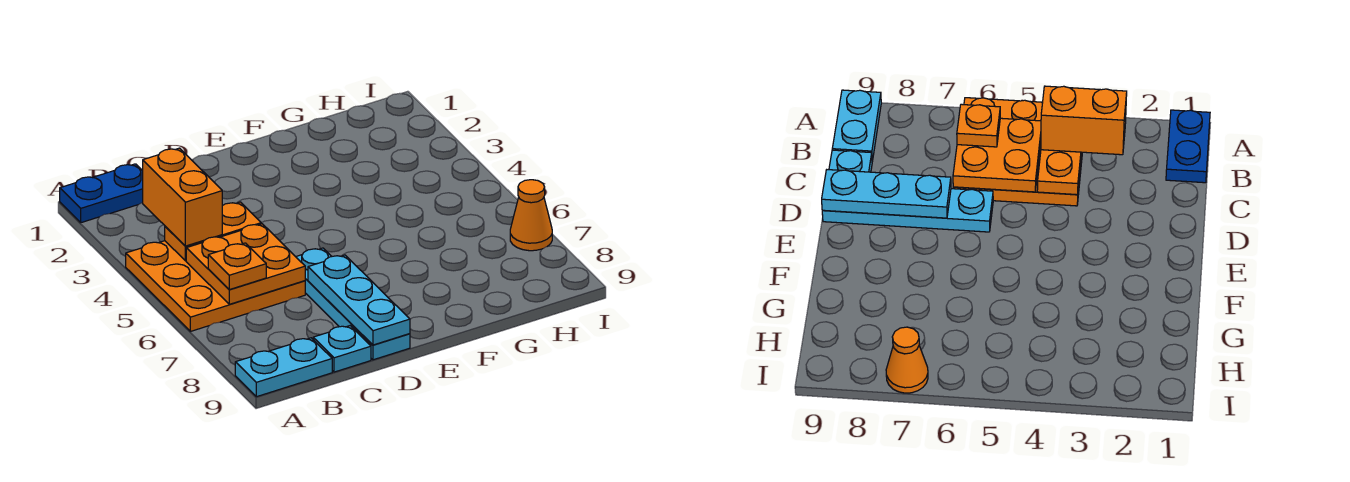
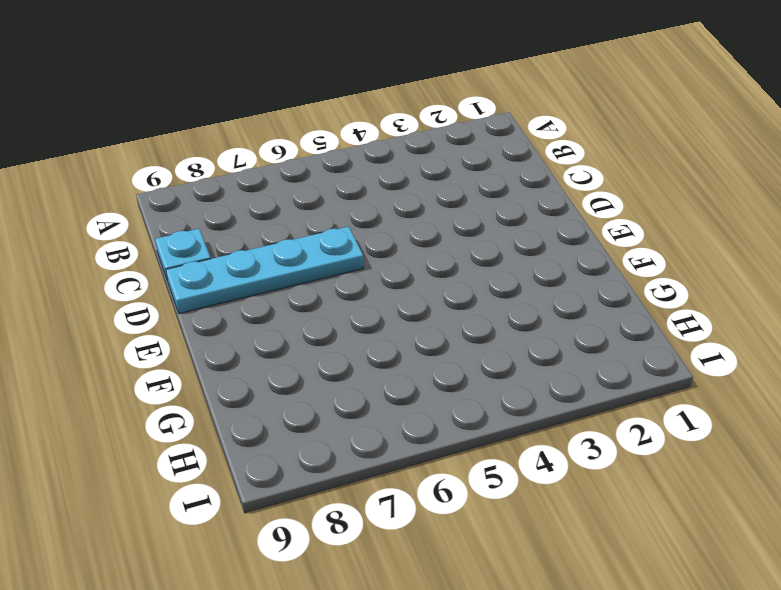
none -> blue plate A1:B1 level 1
none -> orange plate A4:C6 level 1

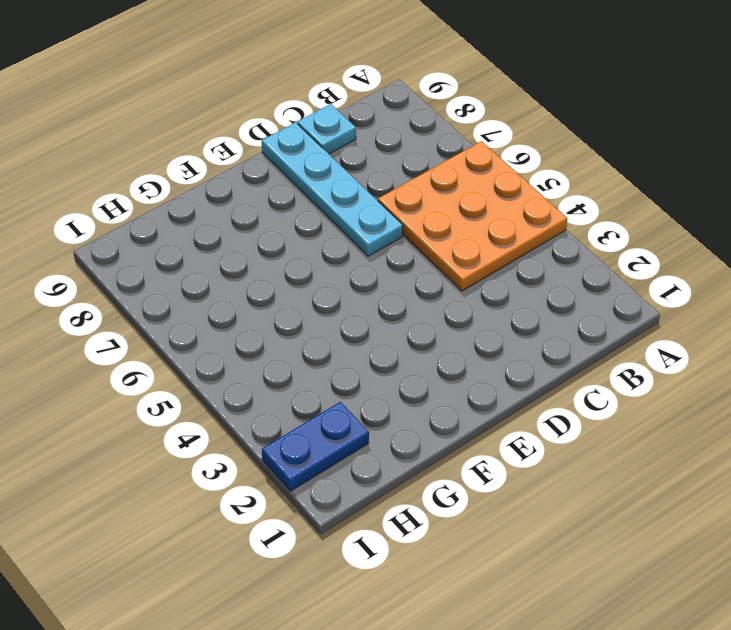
blue plate H2:I2 level 1 -> blue plate A1:B1 level 1
none -> cyan plate A9:B9 level 1
none -> orange cone I7 level 1

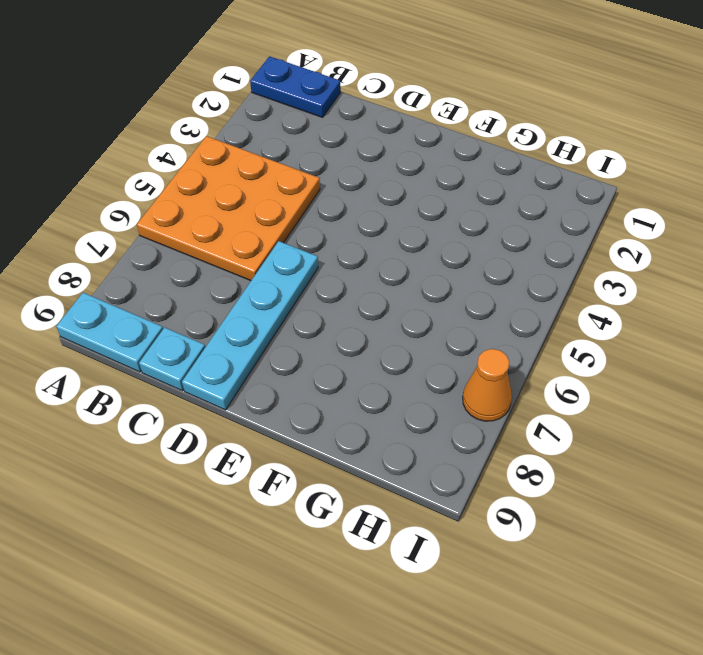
none -> orange plate B4:C4 level 2
none -> orange plate B5:C6 level 2

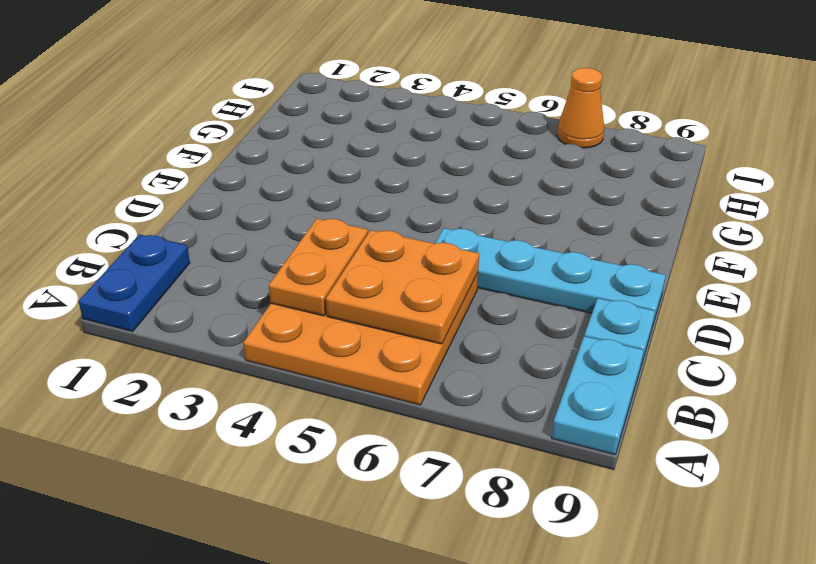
none -> cyan plate D7:D9 level 2
none -> orange brick B3:B4 level 3

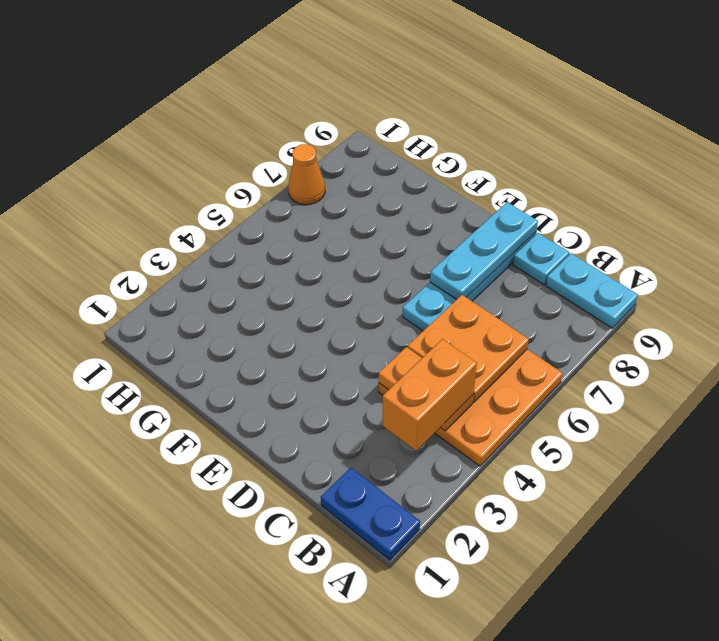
none -> orange plate B6 level 3

